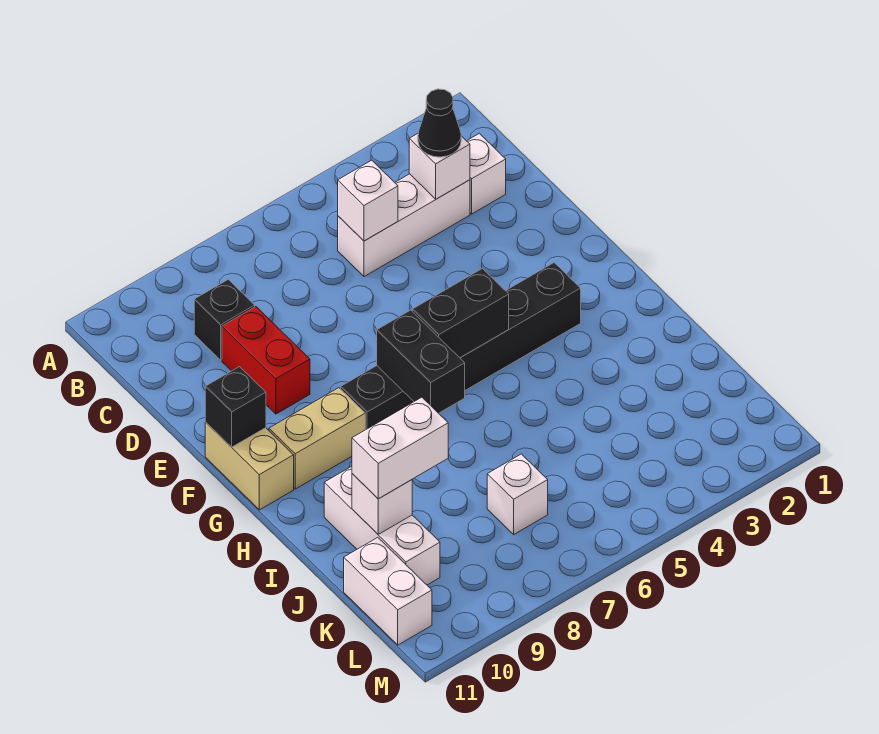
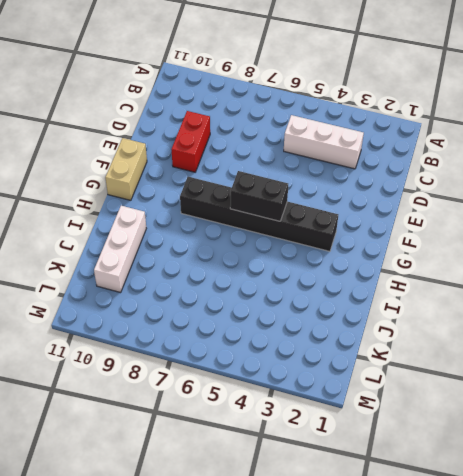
none -> white brick C2 level 1
none -> black brick C9 level 1
none -> tan brick G9:G10 level 1

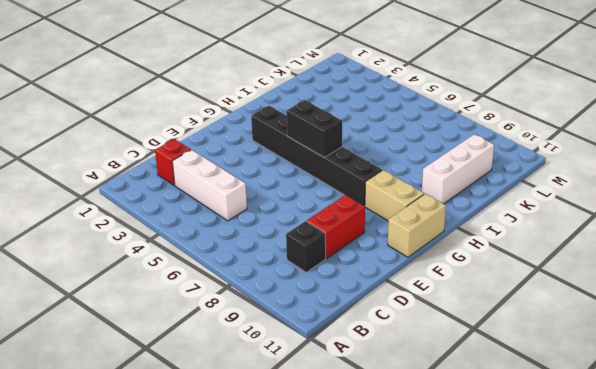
red brick C2 level 1 -> white brick C2 level 1
none -> white brick K7 level 1
none -> white brick K11:L11 level 1
none -> white brick C3 level 2

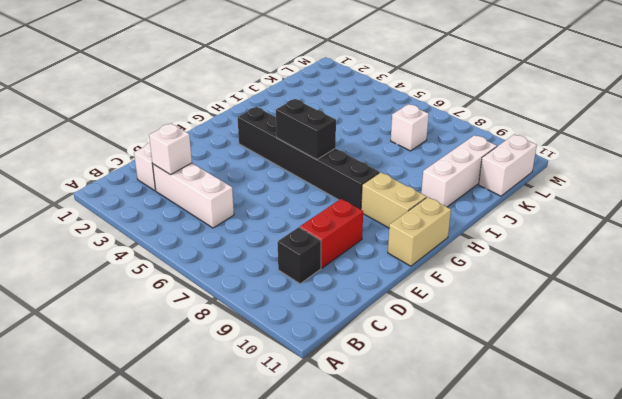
none -> white brick C5 level 2
none -> black brick F11 level 2
none -> black brick G7:H7 level 2

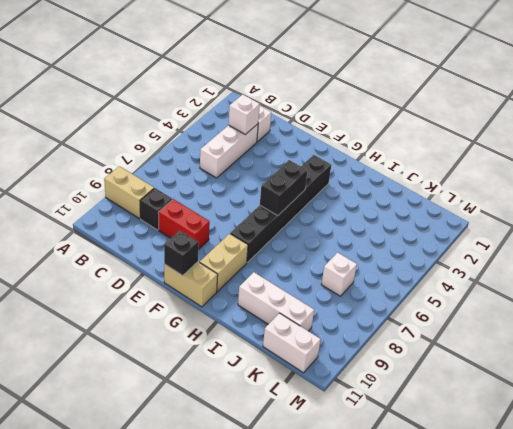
tan brick A9:B9 level 1 -> none
none -> white brick C5 level 2
none -> black brick G7:H7 level 2
none -> white brick J10 level 2

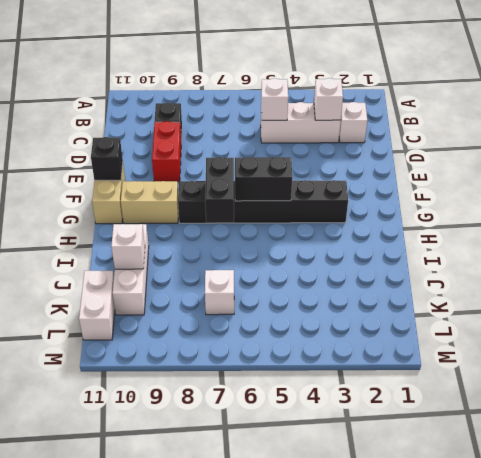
none -> black cone C3 level 3
none -> white brick J9:J10 level 3

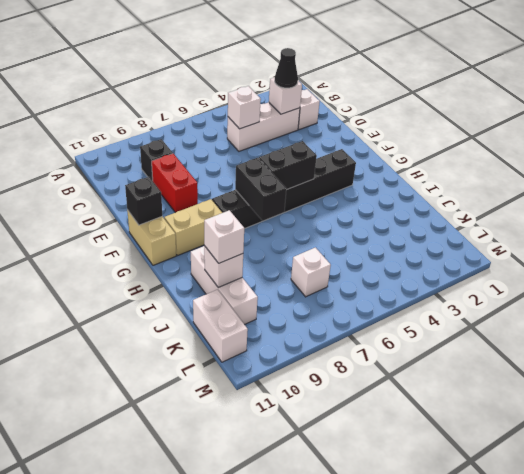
white brick J10 level 3 -> white brick J9:J10 level 3

